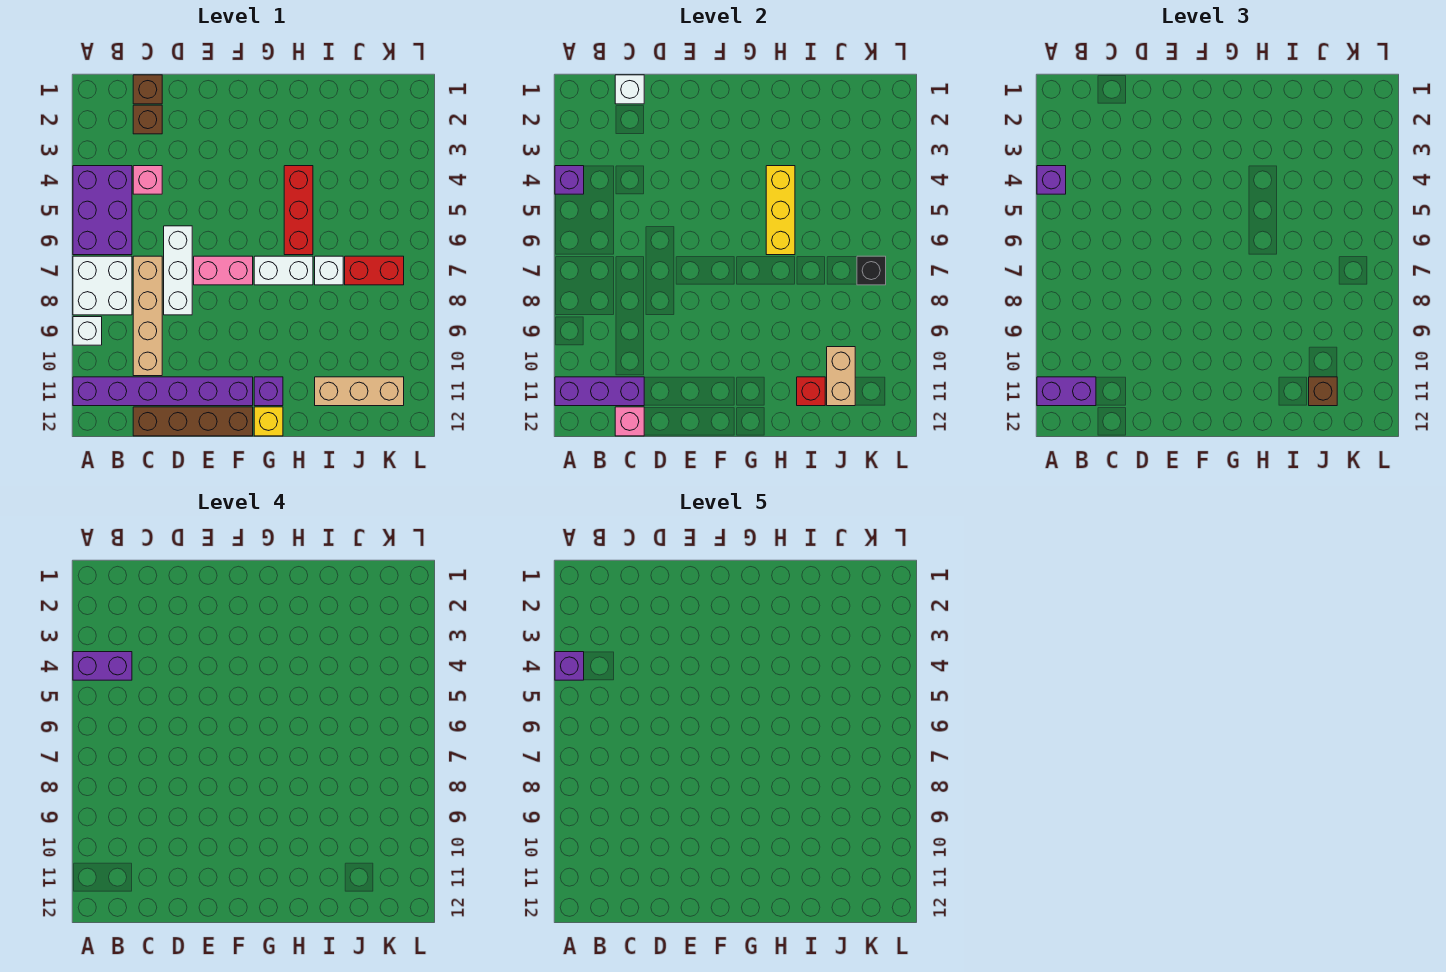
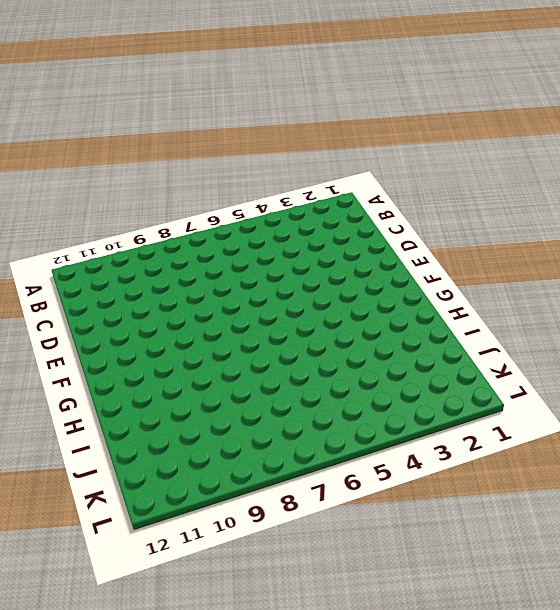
none -> purple brick A4:B6 level 1
none -> white brick A7:B8 level 1
none -> white brick A9 level 1
none -> purple brick A11:F11 level 1

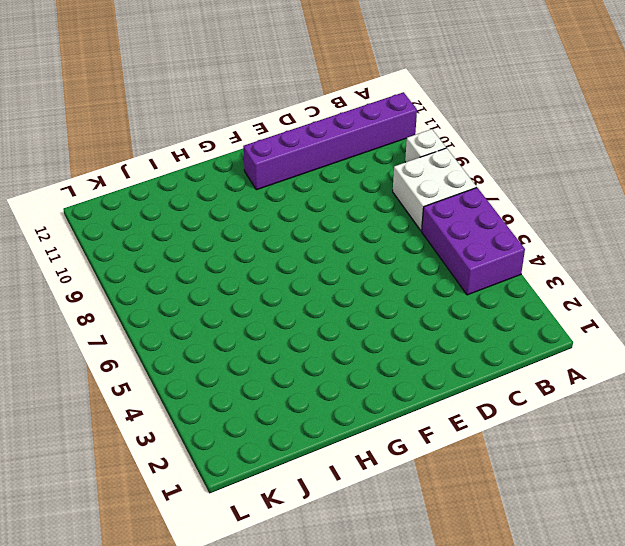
none -> brown brick C1 level 1
none -> brown brick C2 level 1
none -> pink brick C4 level 1
none -> tan brick C7:C10 level 1

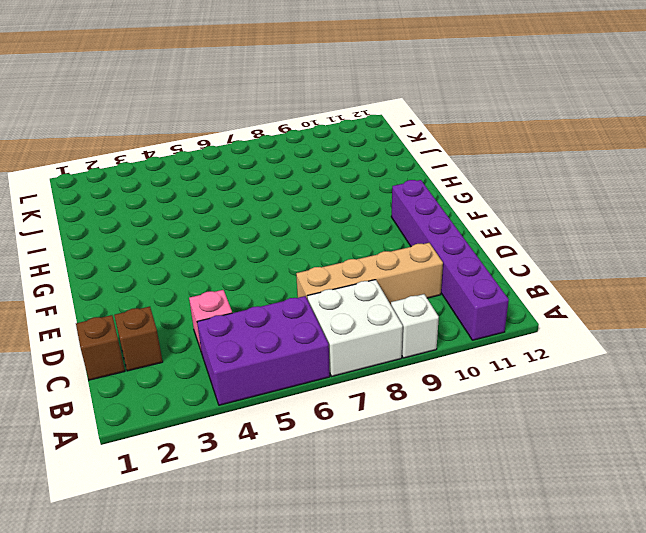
none -> brown brick C12:F12 level 1
none -> white brick D6:D8 level 1
none -> pink brick E7:F7 level 1
none -> white brick G7:H7 level 1

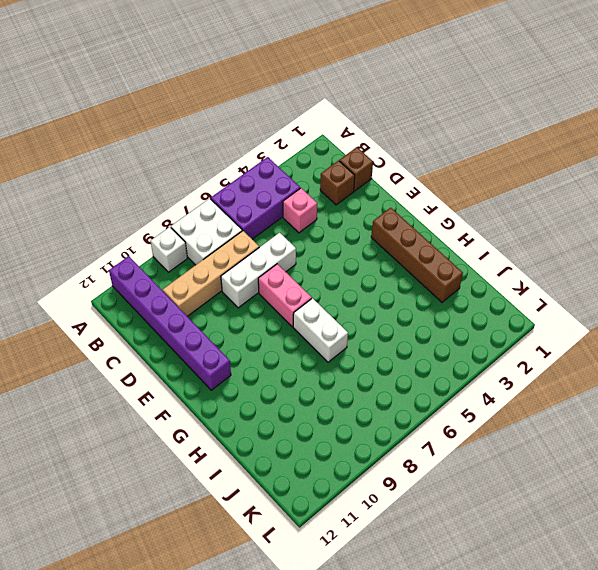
brown brick F2:I2 level 1 -> brown brick C12:F12 level 1
none -> purple brick G11 level 1
none -> yellow brick G12 level 1
none -> red brick H4:H6 level 1
none -> white brick I7 level 1

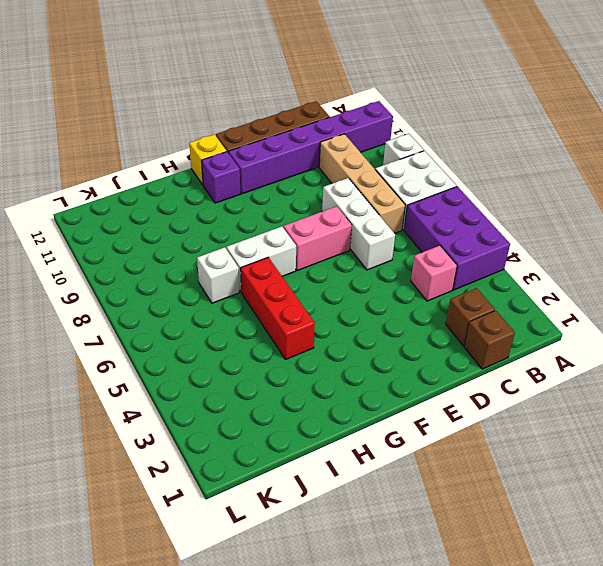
none -> tan brick I11:K11 level 1
none -> red brick J7:K7 level 1
none -> purple brick A4 level 2
none -> purple brick A11:C11 level 2

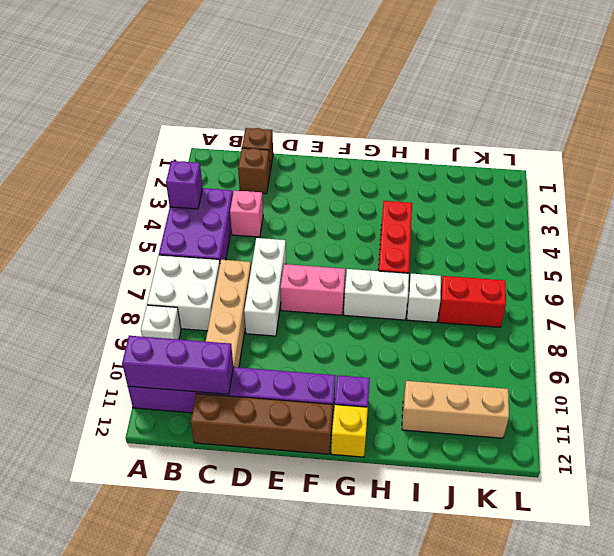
none -> white brick C1 level 2
none -> pink brick C12 level 2
none -> yellow brick H4:H6 level 2
none -> red brick I11 level 2

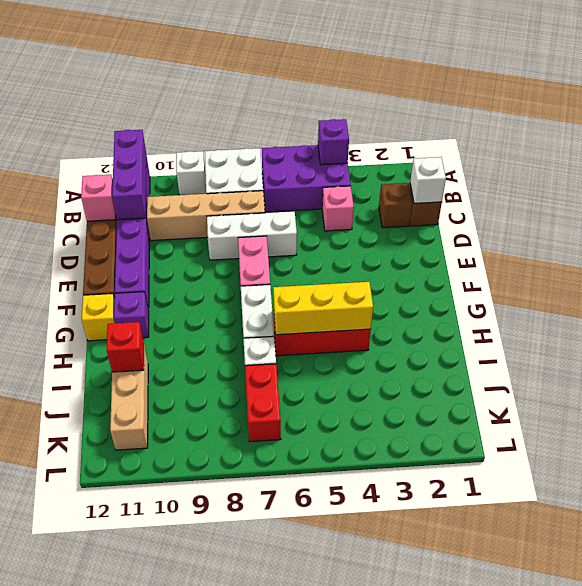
none -> tan brick J10:J11 level 2
none -> black brick K7 level 2
none -> purple brick A4 level 3
none -> purple brick A11:B11 level 3

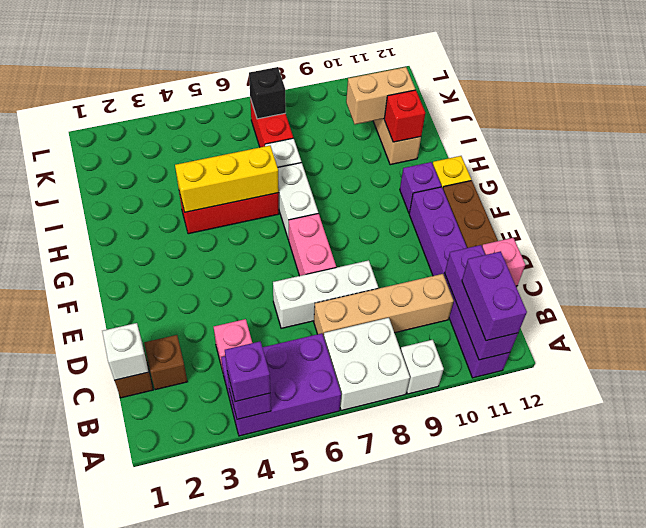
none -> brown brick J11 level 3
none -> purple brick A4:B4 level 4
none -> purple brick A4 level 5

